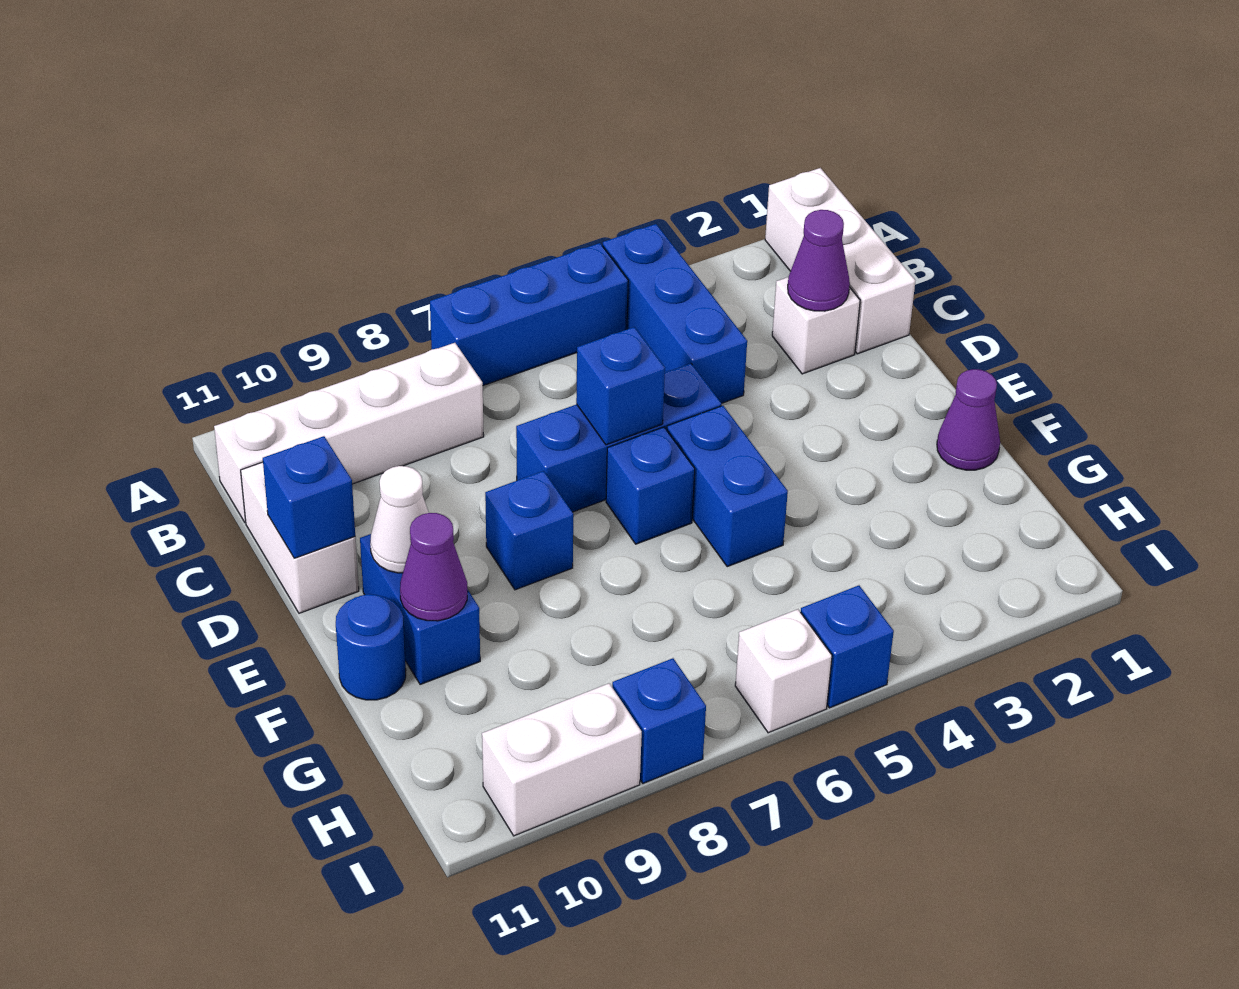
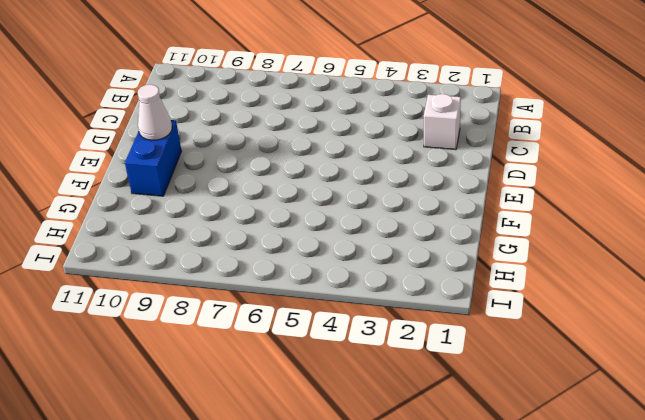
none -> white brick A1:C1 level 1
none -> blue brick A4:C4 level 1
none -> blue brick A5:A7 level 1

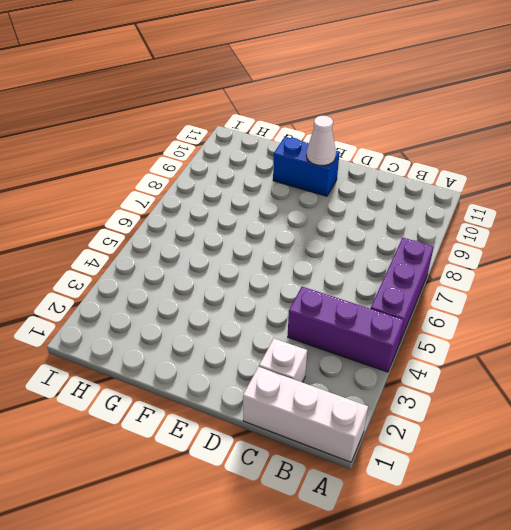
purple brick A4:C4 level 1 -> blue brick A4:C4 level 1
purple brick A5:A7 level 1 -> blue brick A5:A7 level 1
none -> white brick B8:B11 level 1
none -> white brick C11:D11 level 1
none -> blue brick D5:D7 level 1

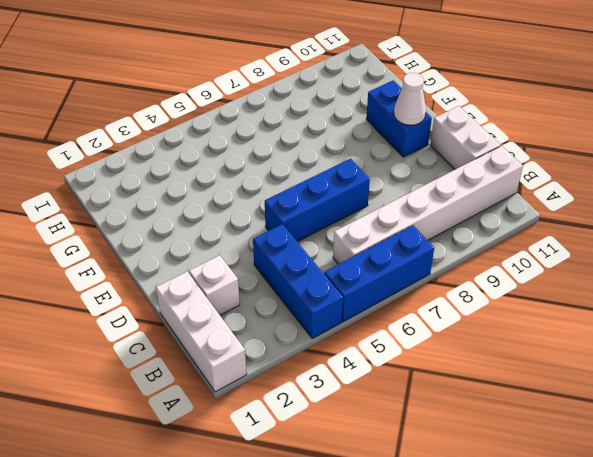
white brick B6:B11 level 1 -> white brick B8:B11 level 1
none -> blue brick E5:F5 level 1
none -> blue brick E6 level 1
none -> blue brick E8 level 1

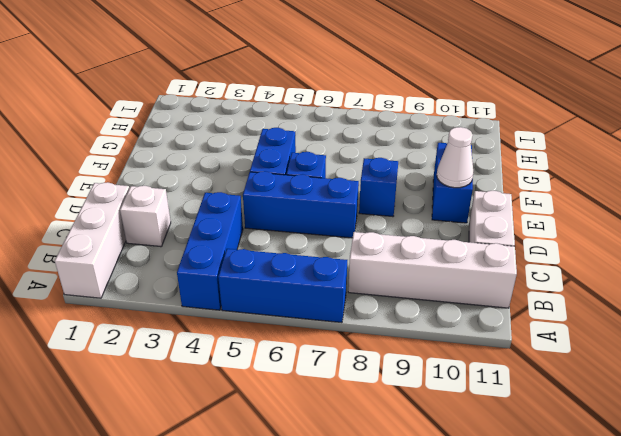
none -> purple cone F1 level 1
none -> blue round brick F11 level 1
none -> blue brick I5 level 1

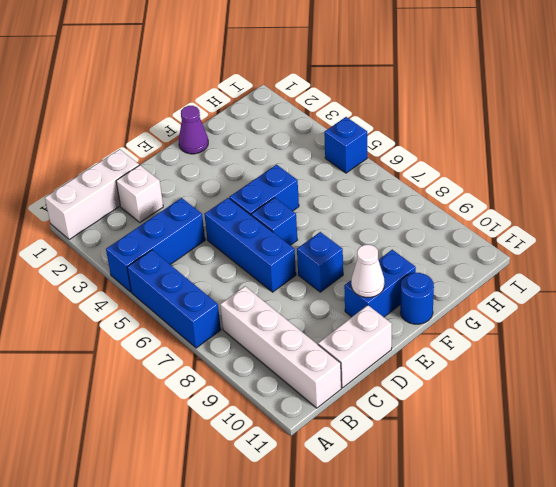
none -> white brick I6 level 1
none -> blue brick I8 level 1
none -> white brick I9:I10 level 1

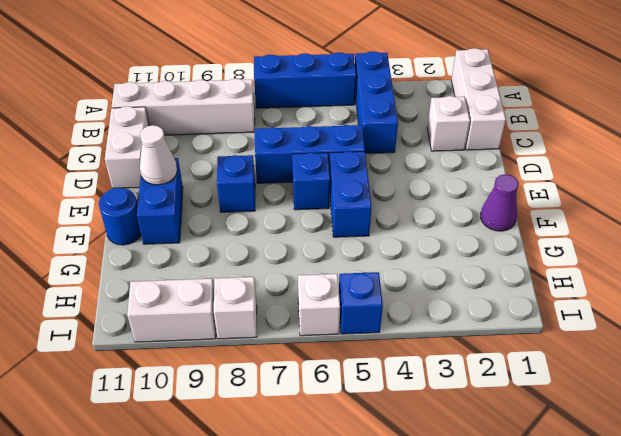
white brick I8 level 1 -> blue brick I8 level 1
none -> purple cone C2 level 2
none -> blue brick D6 level 2
none -> blue brick D11 level 2

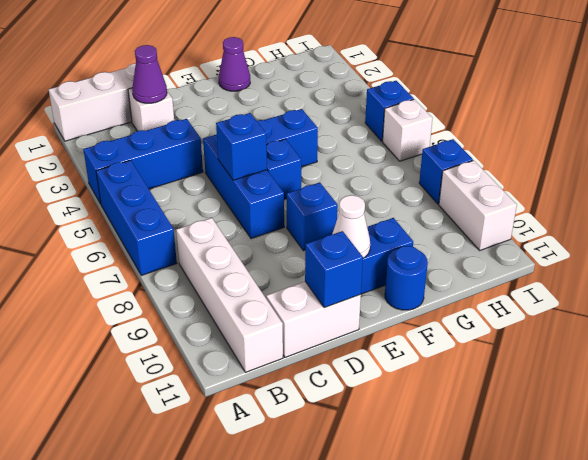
none -> purple cone F10 level 2

